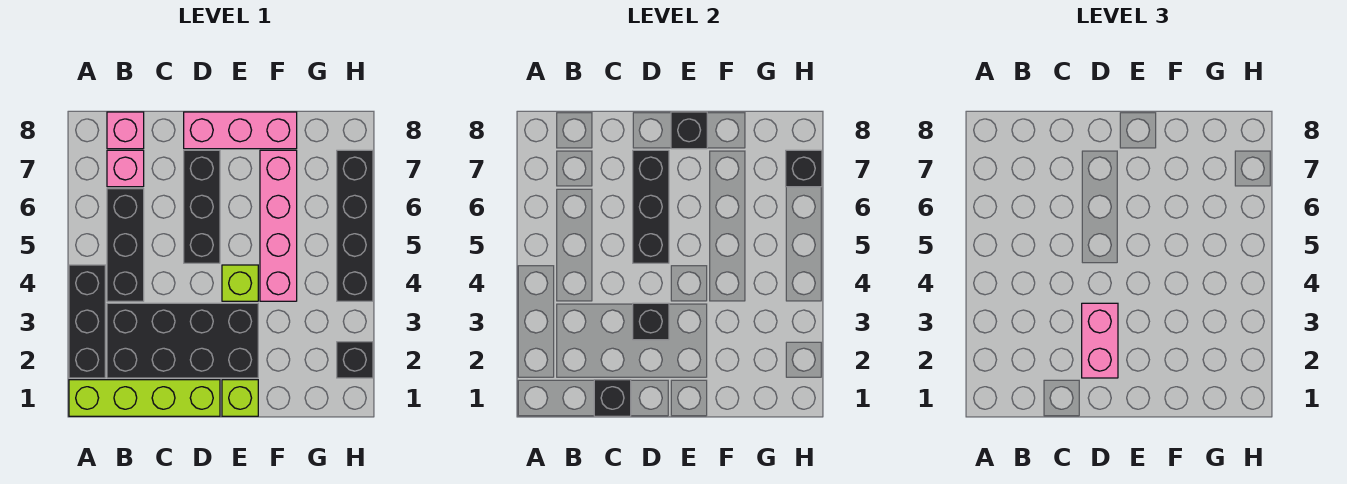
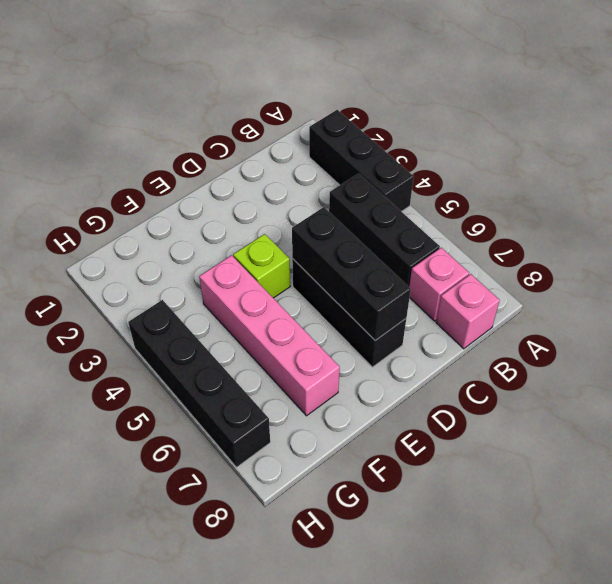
none -> lime brick A1:D1 level 1
none -> black brick B2:E3 level 1
none -> pink brick D8:F8 level 1

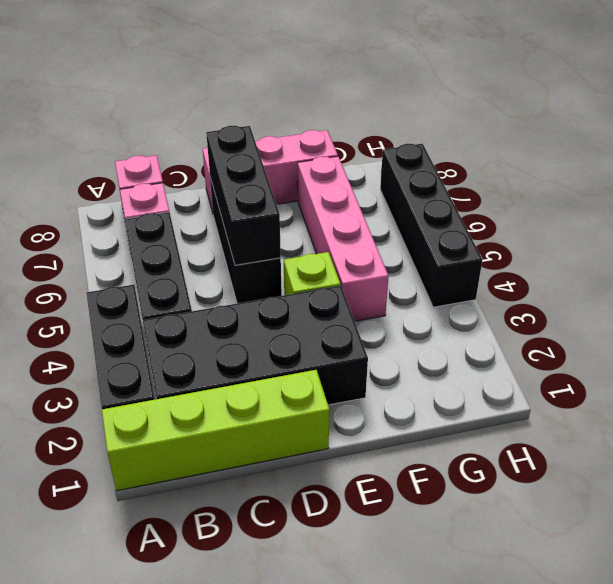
none -> lime brick E1 level 1
none -> black brick H2 level 1
none -> black brick C1 level 2

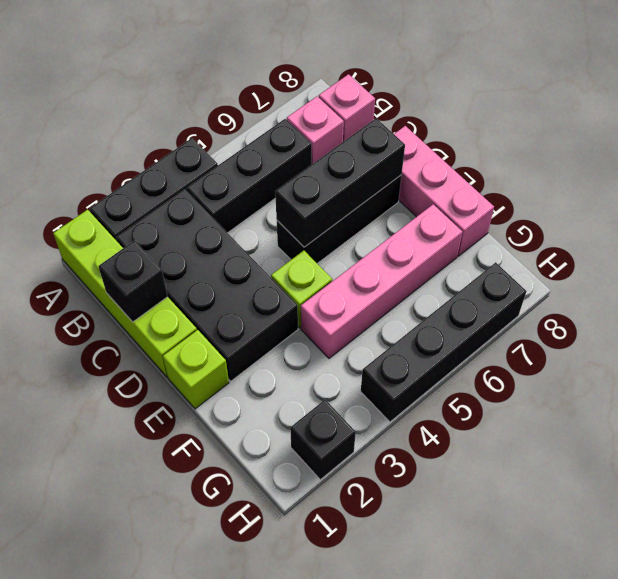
none -> black brick D3 level 2
none -> black brick E8 level 2
none -> black brick H7 level 2

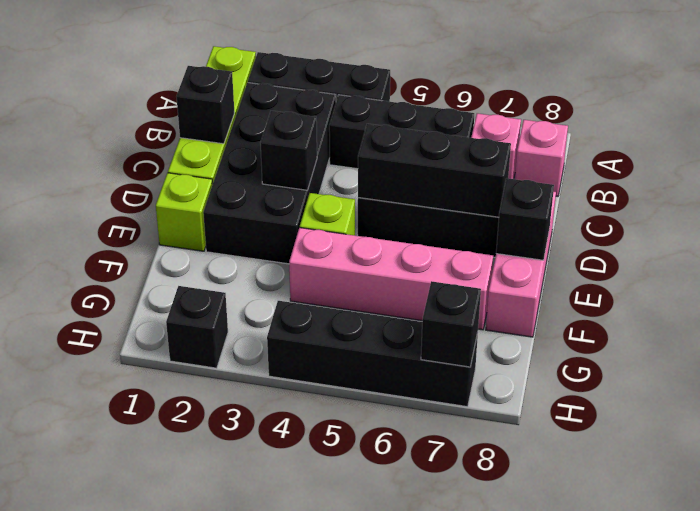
none -> pink brick D2:D3 level 3

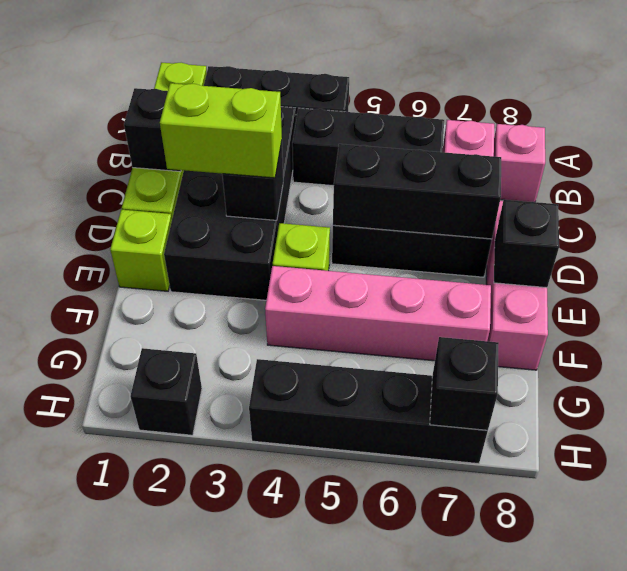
lime brick D2:D3 level 3 -> pink brick D2:D3 level 3

